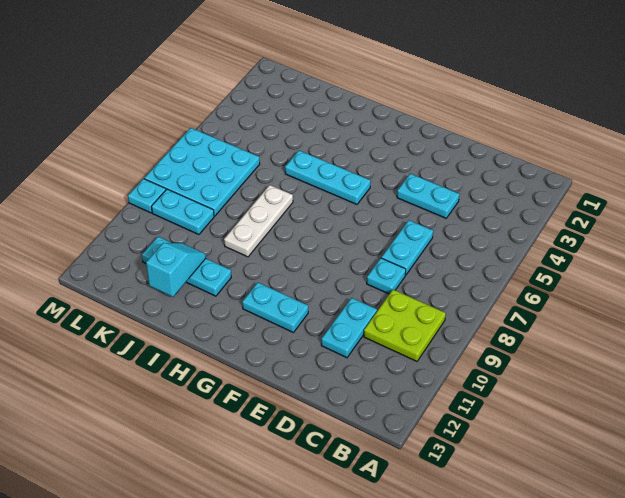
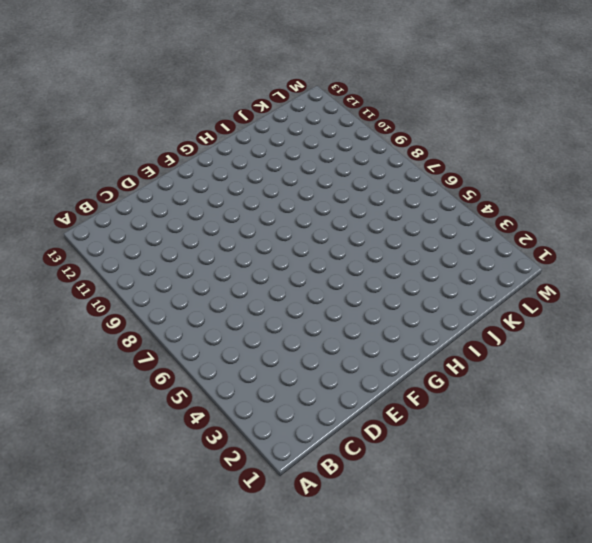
none -> lime plate B9:C10 level 1
none -> cyan plate D4:E4 level 1
none -> cyan plate D6:D7 level 1

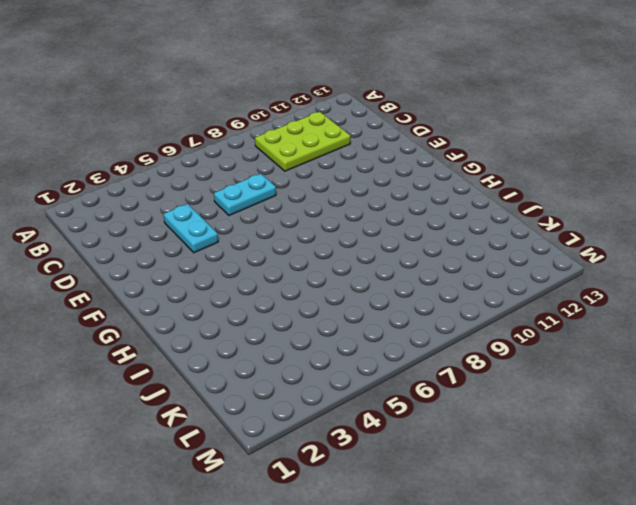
lime plate B9:C11 level 1 -> lime plate B9:C10 level 1
none -> cyan plate D8 level 1
none -> cyan plate D10:D11 level 1
none -> cyan plate F11:G11 level 1

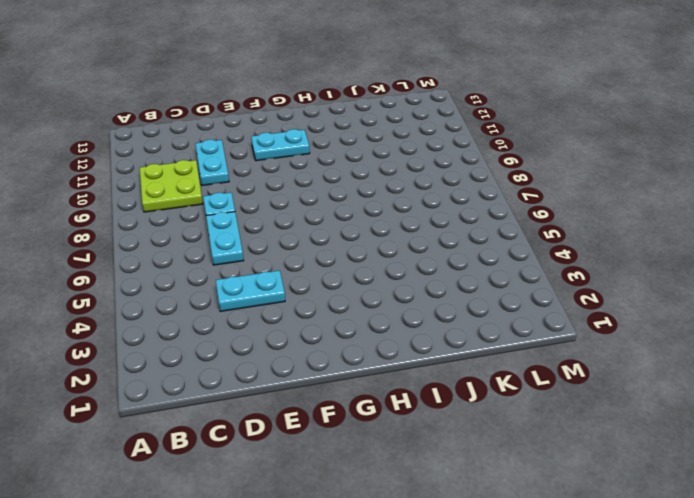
none -> cyan plate G5:I5 level 1
none -> white plate I7:I9 level 1
none -> cyan plate I11:K11 level 1

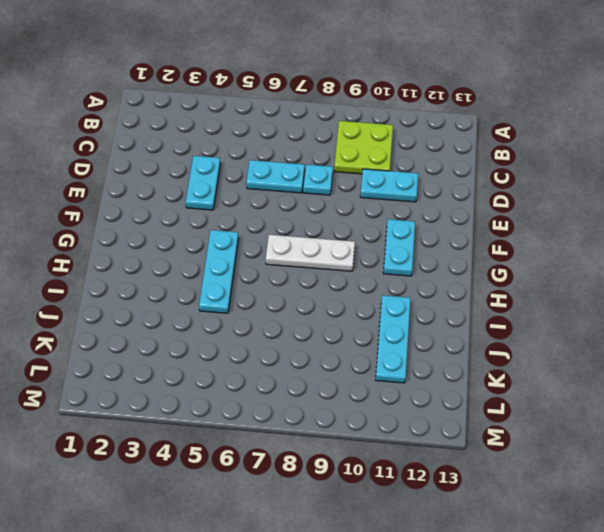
white plate G7:G9 level 1 -> white plate I7:I9 level 1
none -> cyan plate K6:M8 level 1
none -> cyan plate K9:L9 level 1
none -> cyan plate M9 level 1

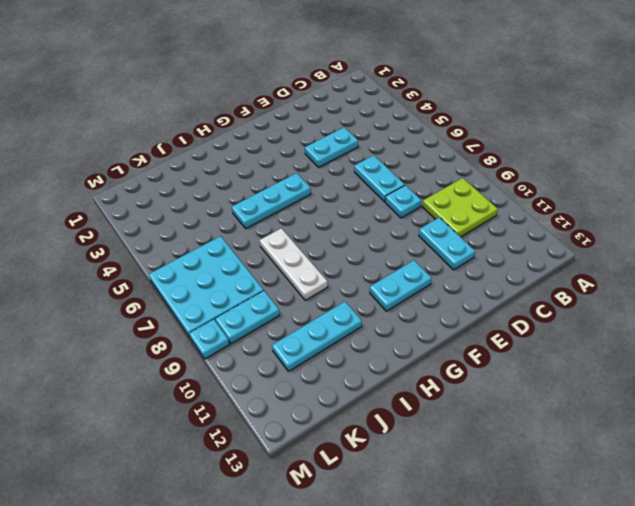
none -> cyan slope J11:J12 level 2 top 12

